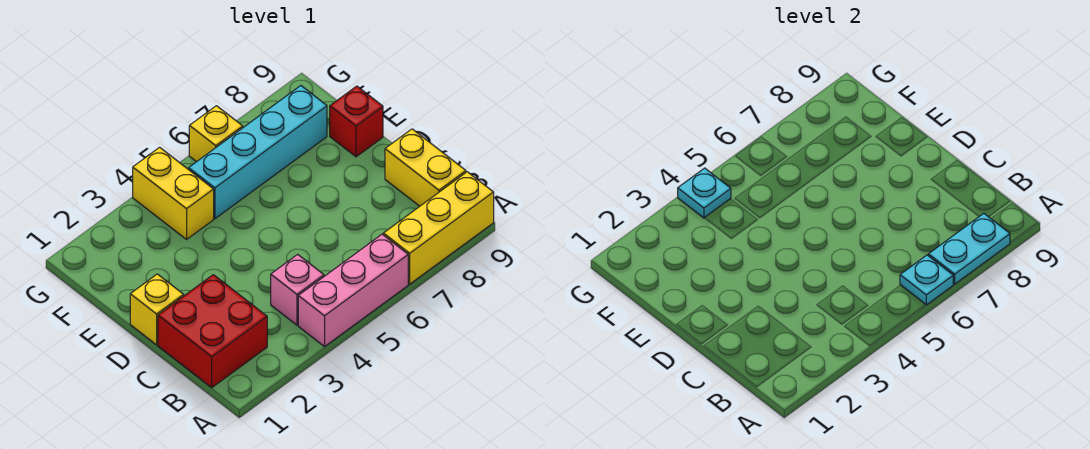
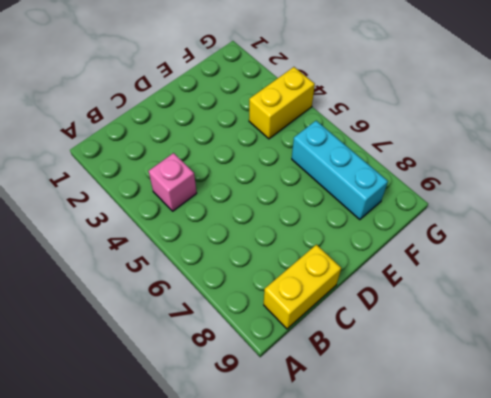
cyan brick F6:F8 level 1 -> cyan brick F5:F8 level 1
none -> pink brick A4:A6 level 1
none -> yellow brick A7:A9 level 1
none -> red brick B1:C2 level 1

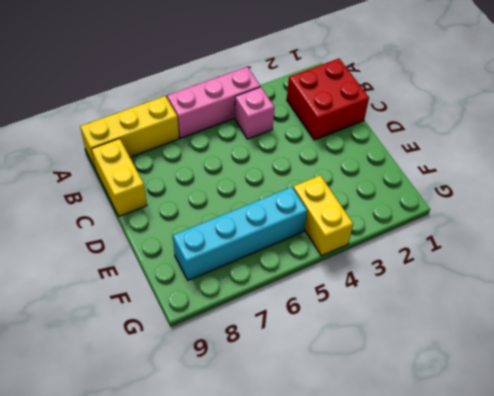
none -> yellow brick D1 level 1
none -> red brick E9 level 1
none -> yellow brick G6 level 1

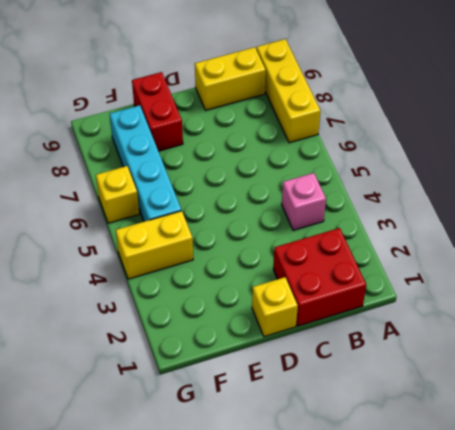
red brick E8:E9 level 1 -> red brick E9 level 1
none -> pink brick A4:A6 level 1
none -> cyan plate A6 level 2
none -> cyan plate A7:A8 level 2

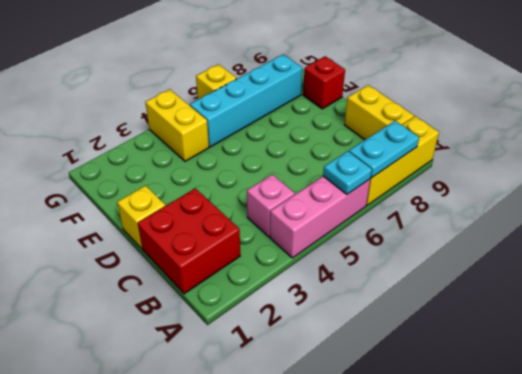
none -> cyan plate G4 level 2

